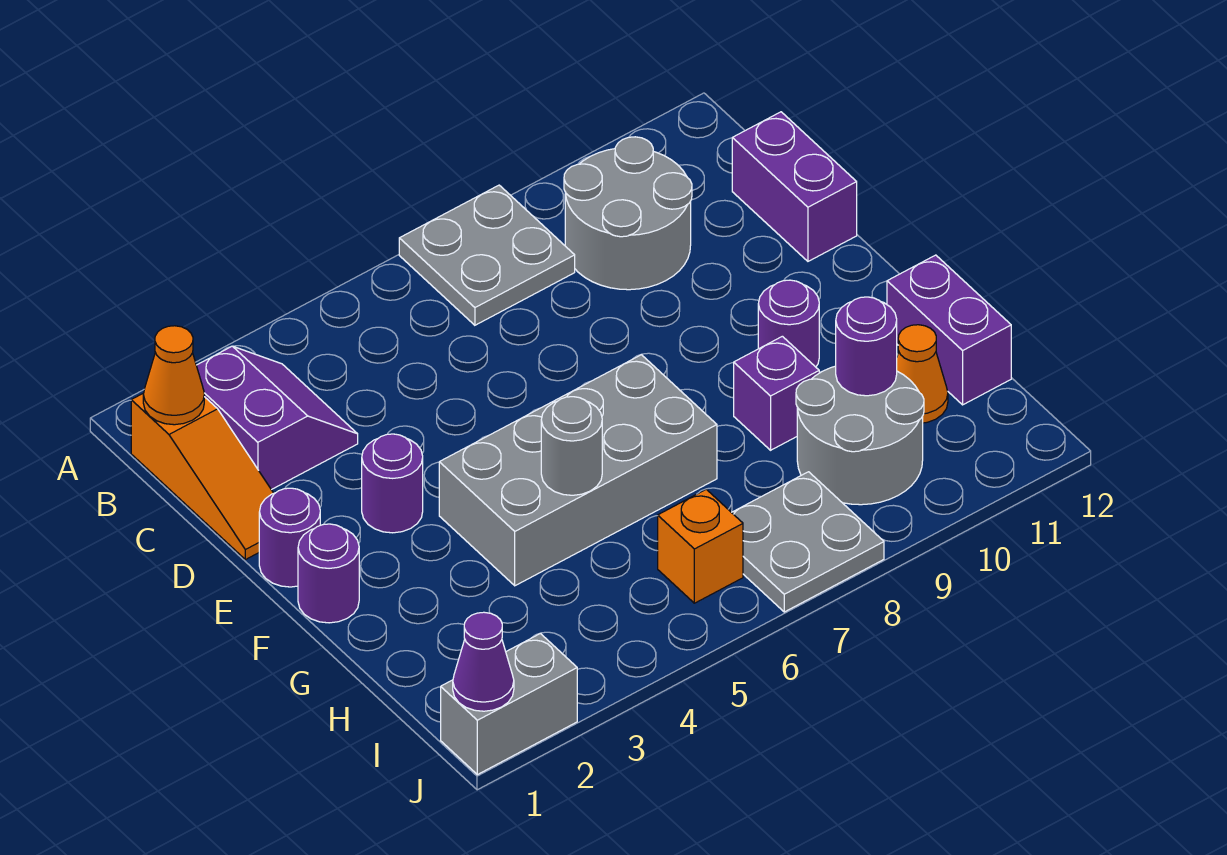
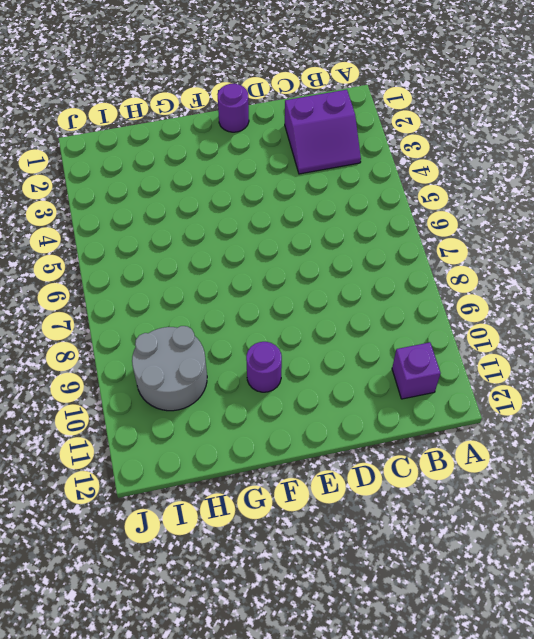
purple brick B11 level 1 -> purple brick G9 level 1
none -> grey plate A7:B8 level 1
none -> orange slope B1:D1 level 1 top B
none -> grey round brick B9:C10 level 1

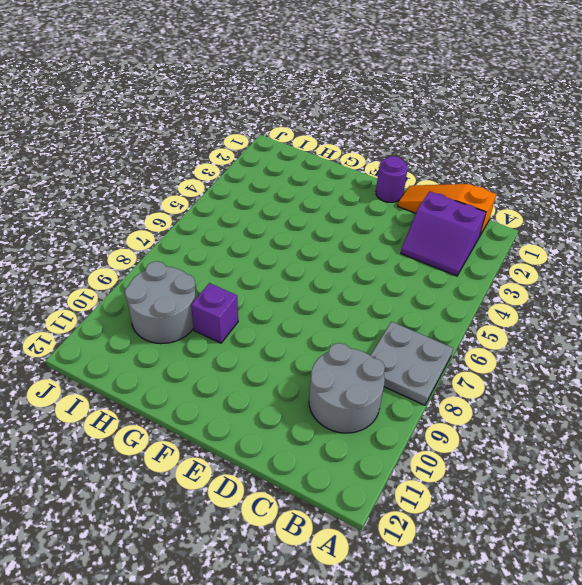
none -> purple brick C12:D12 level 1
none -> purple round brick E3 level 1
none -> purple round brick F1 level 1

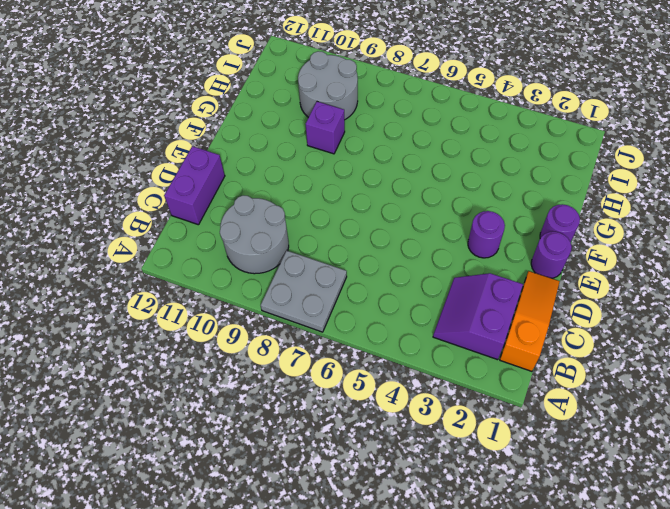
none -> grey brick F4:G7 level 1
none -> purple round brick F10 level 1
none -> purple brick G12:H12 level 1

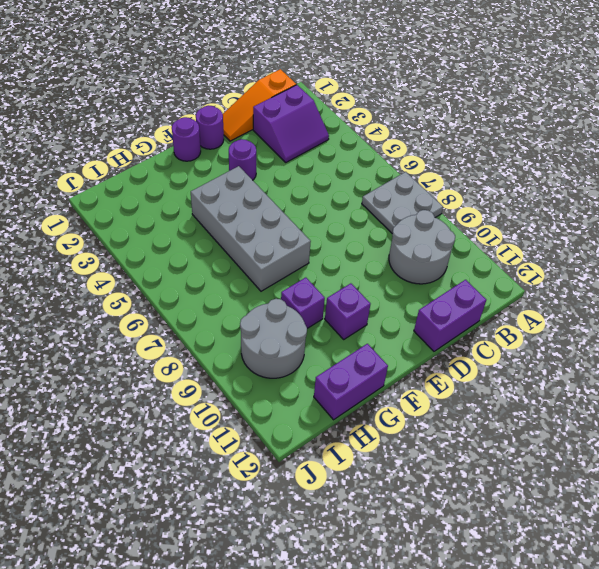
purple brick F10 level 1 -> purple round brick F10 level 1
none -> orange cone H11 level 1
none -> orange brick I6 level 1
none -> grey plate I7:J8 level 1

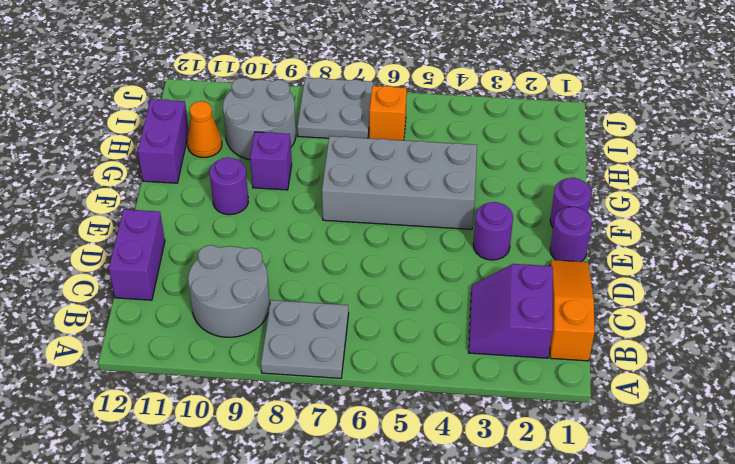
none -> grey brick J1:J2 level 1
none -> orange cone B1 level 2
none -> grey round brick G5 level 2

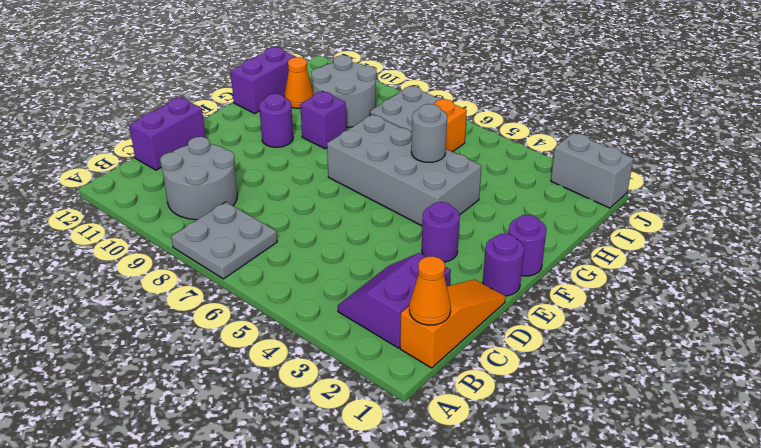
none -> purple round brick H10 level 2
none -> purple cone J1 level 2

